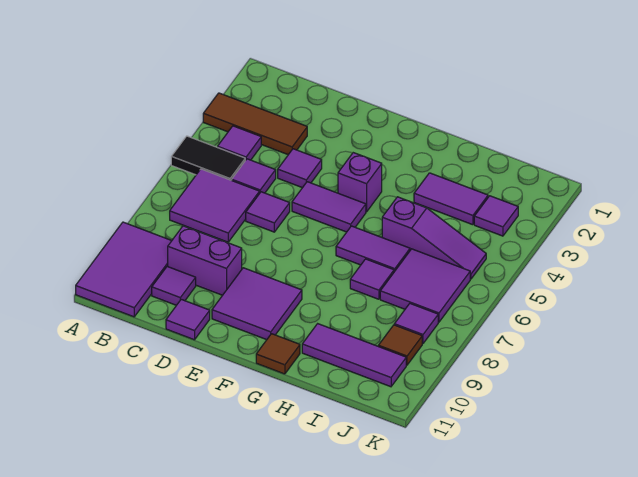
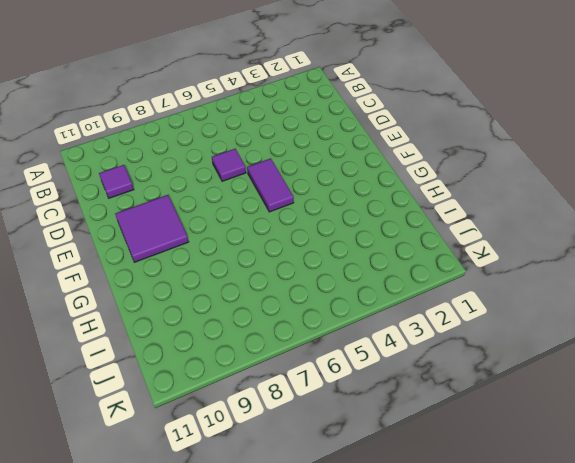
none -> brown tile A3:C3 level 1
none -> black tile A5:B5 level 1
none -> purple tile A9:B11 level 1

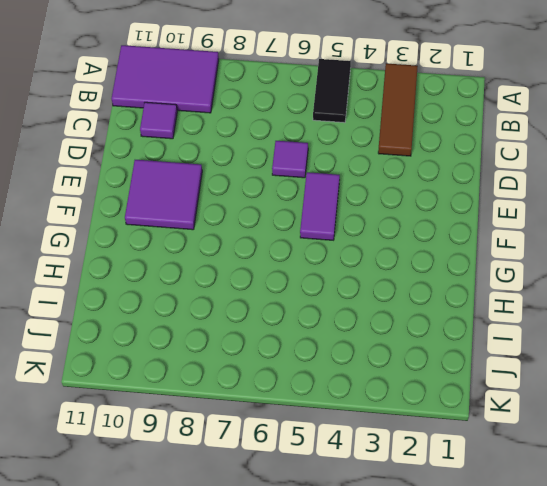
none -> purple tile B4 level 1
none -> purple tile B6:C7 level 1
none -> purple tile C5 level 1

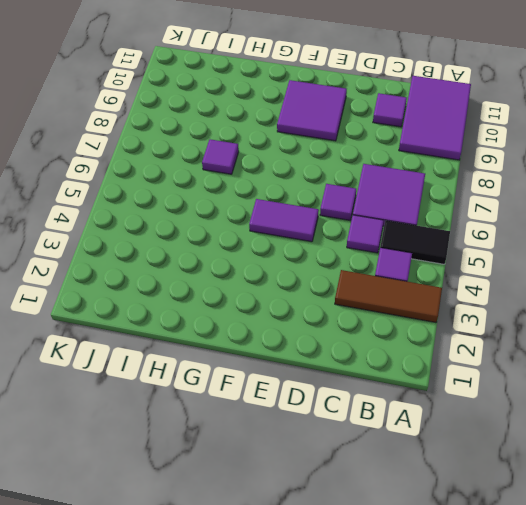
none -> purple brick C9:D9 level 1
none -> purple tile D4 level 1
none -> purple tile D11 level 1

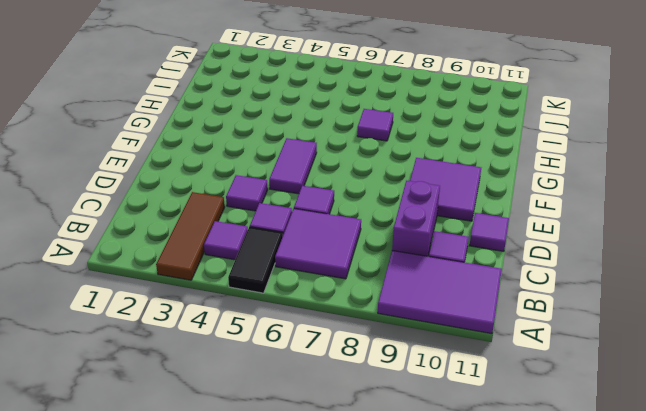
none -> purple brick F4 level 1
none -> purple tile G6:H6 level 1
none -> brown tile G11 level 1

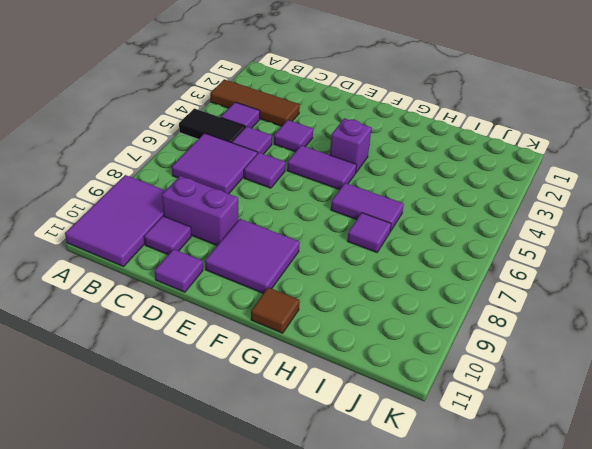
none -> purple tile H3:I3 level 1
none -> purple slope H5:J5 level 1 top H
none -> purple tile H10:J10 level 1

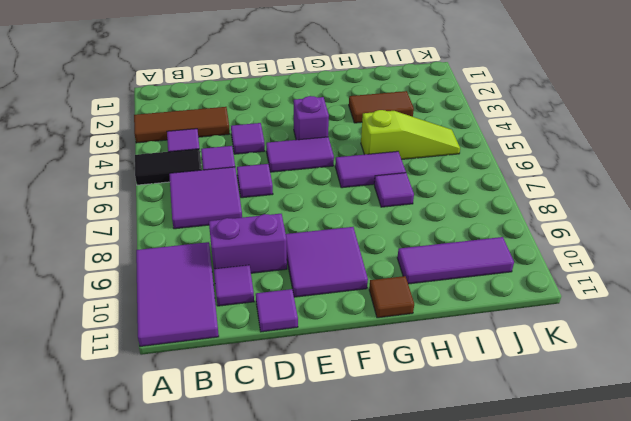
brown tile H3:I3 level 1 -> purple tile H3:I3 level 1
lime slope H5:J5 level 1 top H -> purple slope H5:J5 level 1 top H
none -> purple tile I6:J7 level 1
none -> purple tile J3 level 1
none -> purple tile J8 level 1

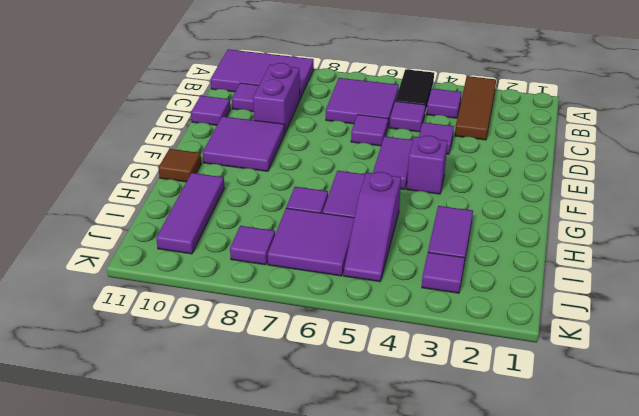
none -> brown tile J9 level 1

